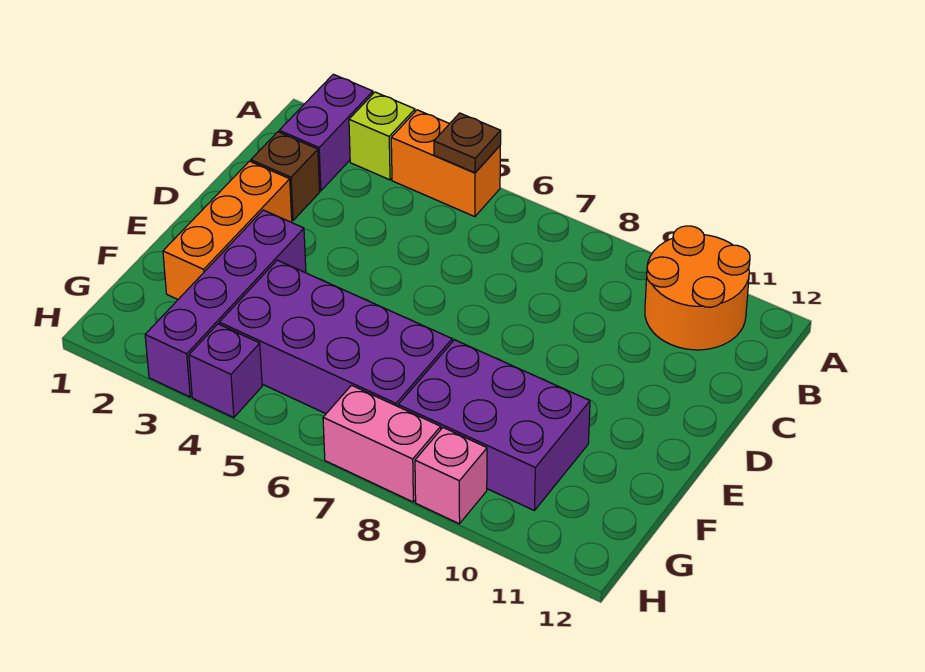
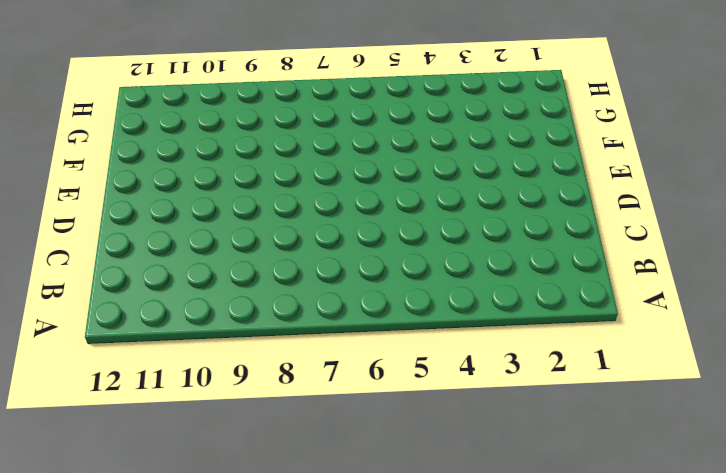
none -> purple brick A2:B2 level 1
none -> lime brick A3 level 1
none -> orange brick A4:A5 level 1

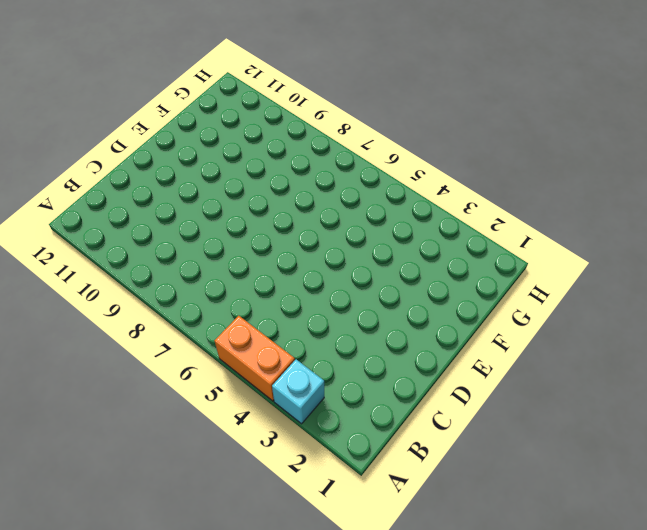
cyan brick A3 level 1 -> lime brick A3 level 1
none -> purple brick A2:B2 level 1
none -> orange round brick A10:B11 level 1
none -> brown brick C2 level 1

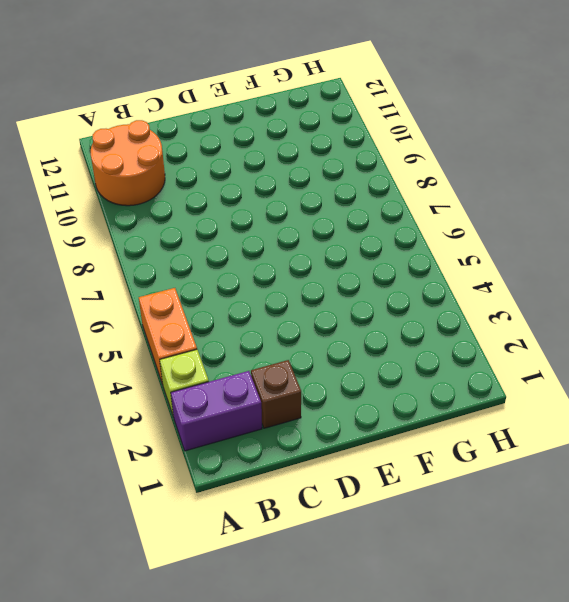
none -> orange brick D2:F2 level 1
none -> purple brick E3:H3 level 1
none -> purple brick F4:G7 level 1

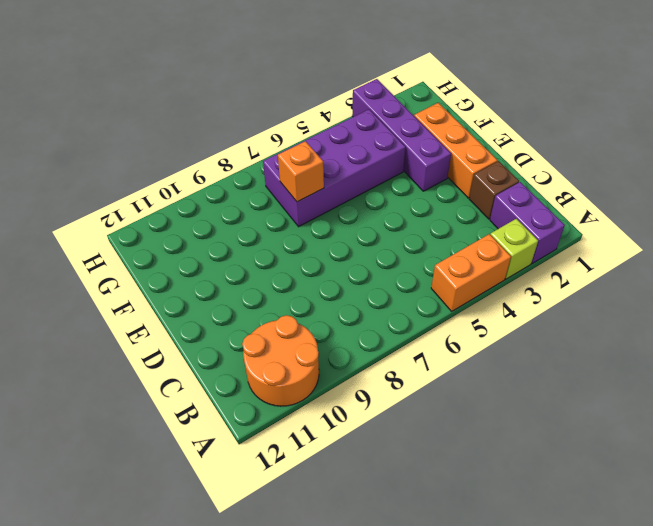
orange brick F7 level 2 -> none
none -> purple brick F8:G10 level 1
none -> purple brick H4 level 1
none -> pink brick H7:H8 level 1

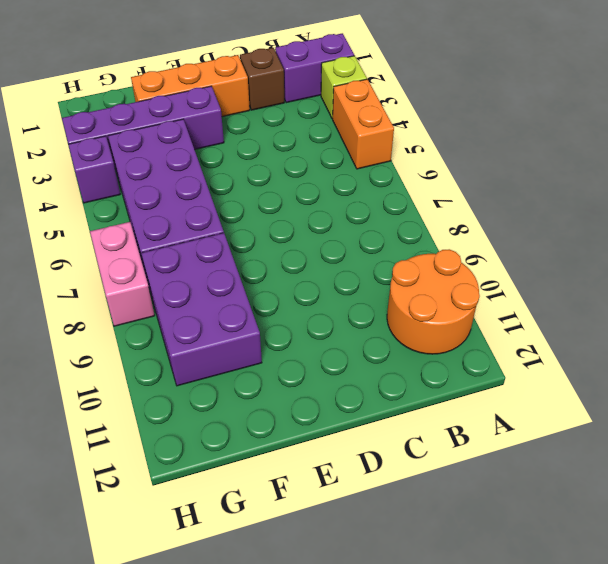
none -> pink brick H9 level 1
none -> brown plate A5 level 2

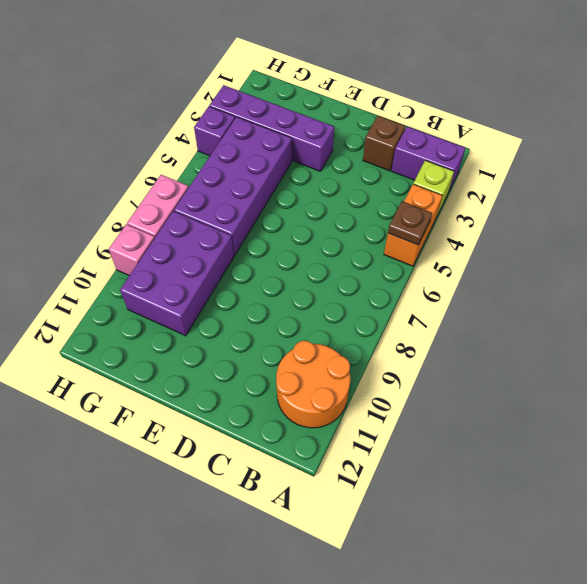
none -> orange brick D2:F2 level 1

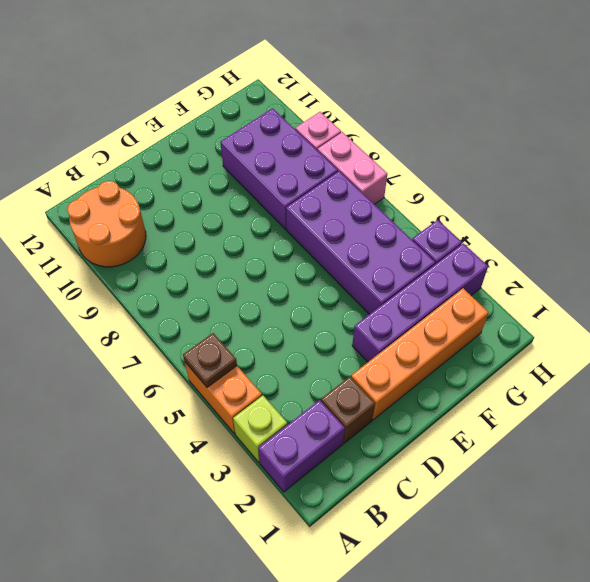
orange brick D2:G2 level 1 -> orange brick D2:F2 level 1

